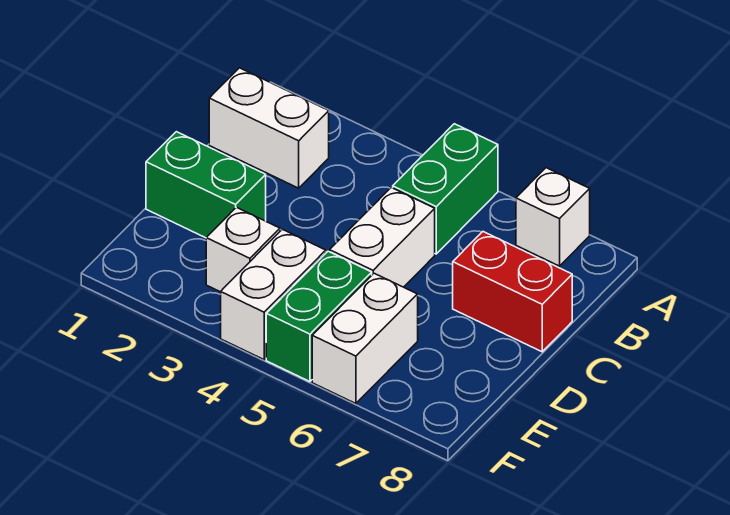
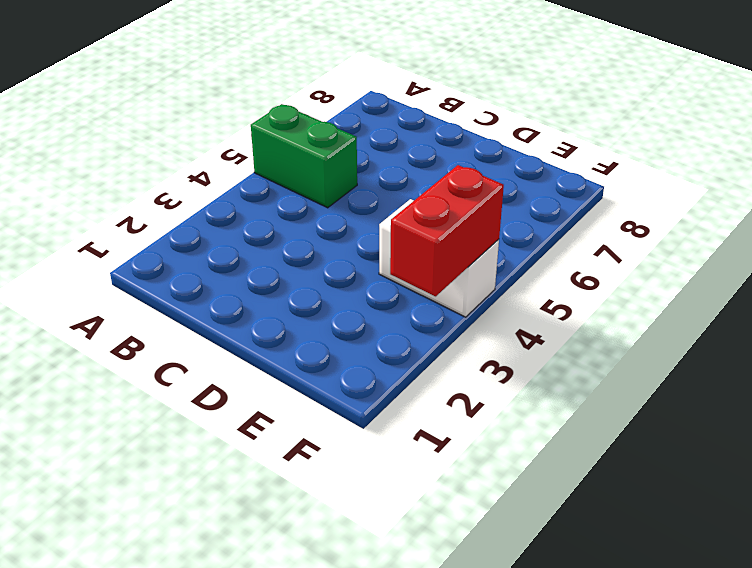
red brick F3:F4 level 2 -> red brick C7:C8 level 1
none -> white brick A7 level 1
none -> white brick B1:B2 level 1

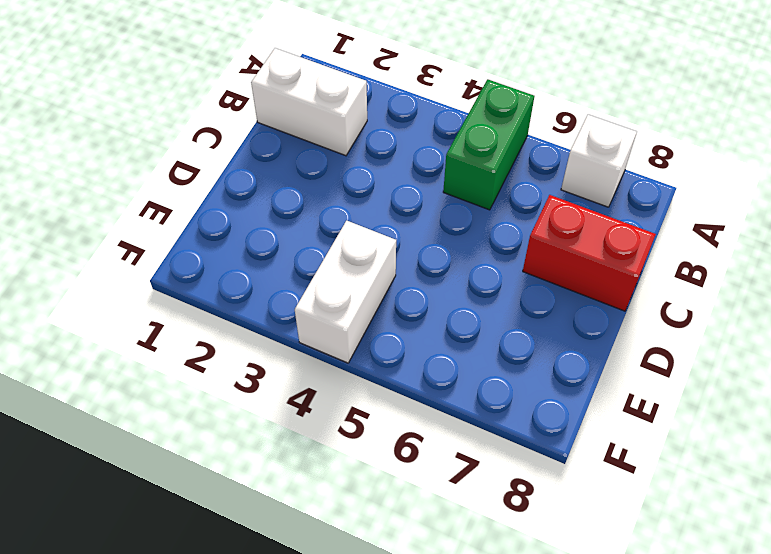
none -> white brick C5:D5 level 1
none -> green brick D1:D2 level 1

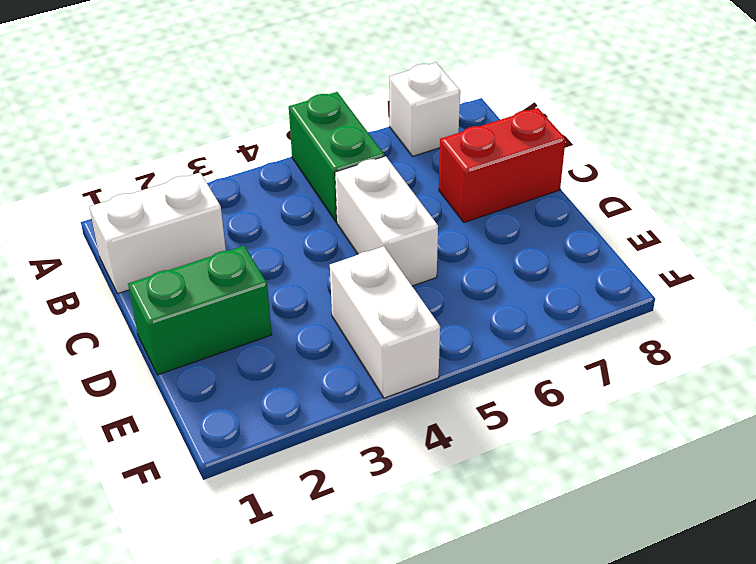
none -> white brick E3 level 1
none -> green brick E5:F5 level 1

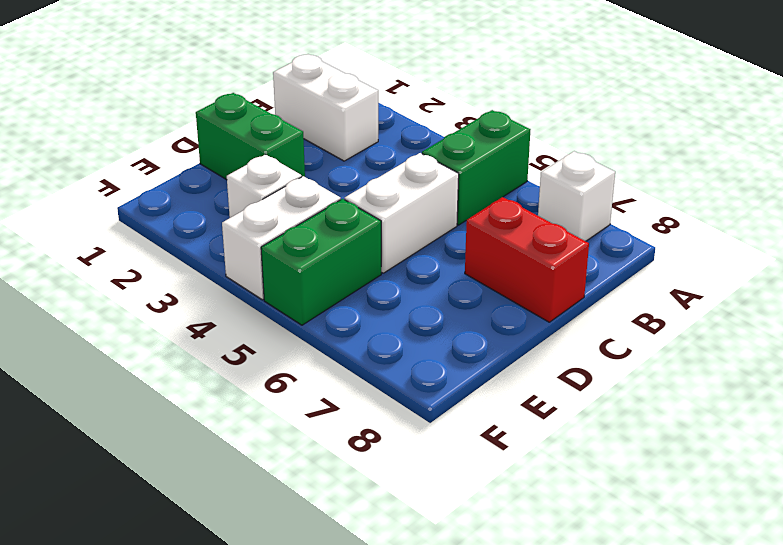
none -> white brick E6:F6 level 1

